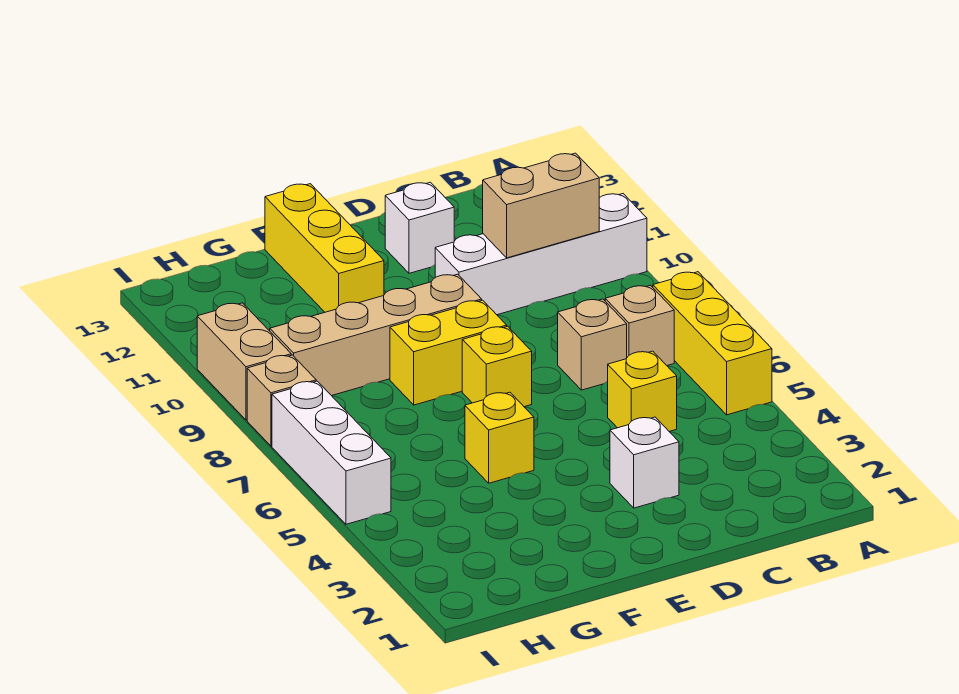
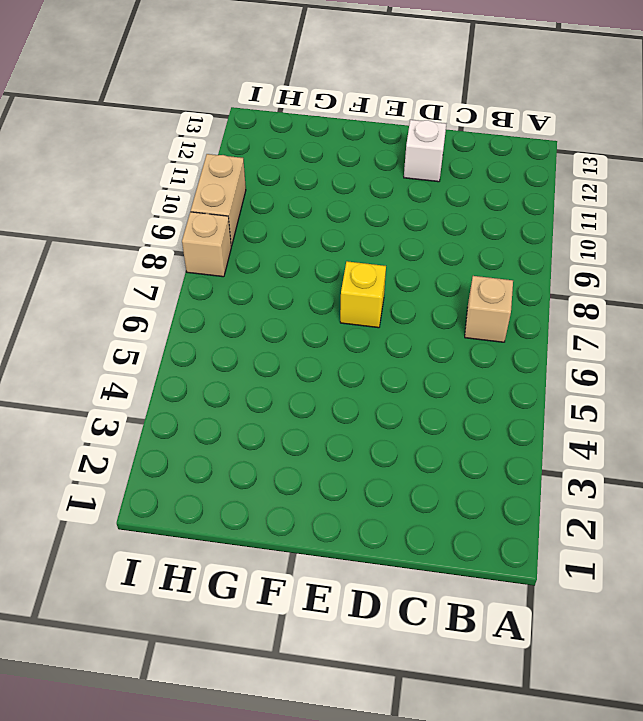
none -> yellow brick A5:A7 level 1
none -> white brick A10:D10 level 1
none -> yellow brick C5 level 1

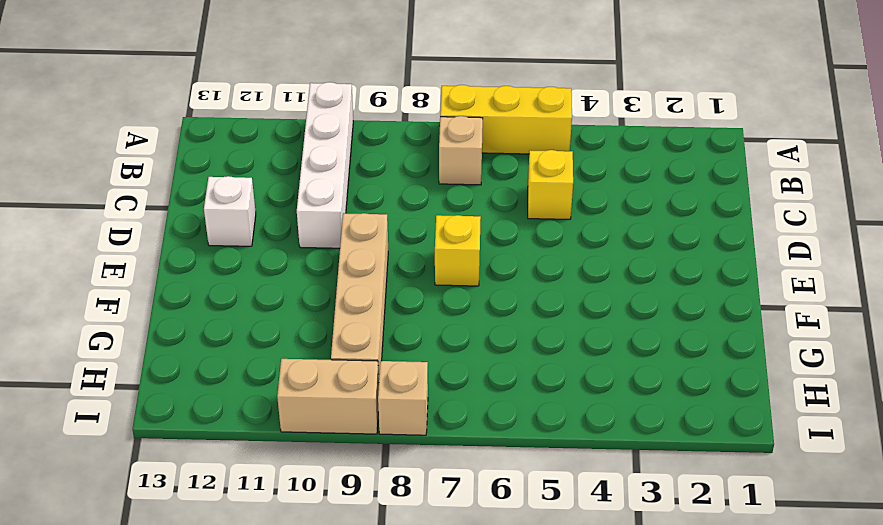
none -> tan brick C7 level 1
none -> white brick D3 level 1
none -> yellow brick E8:F8 level 1

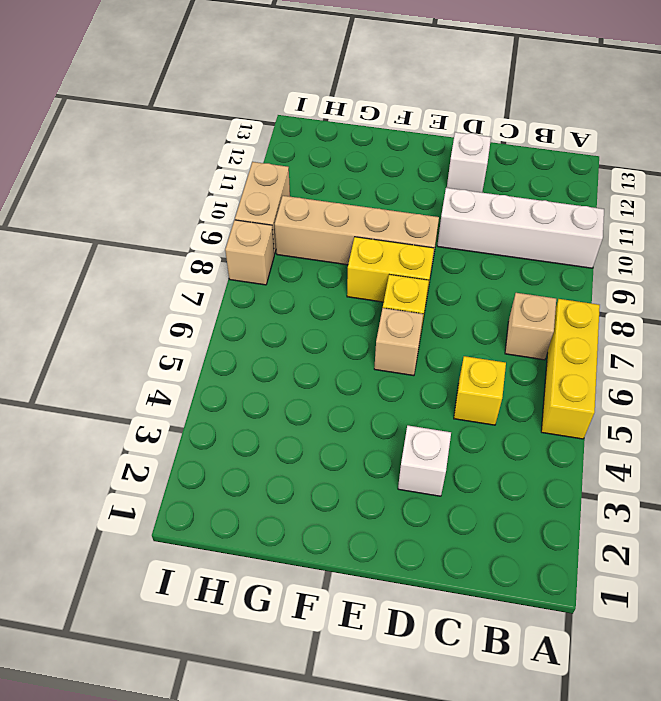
tan brick E6 level 1 -> tan brick C7 level 1
none -> yellow brick F5 level 1
none -> yellow brick F11:F13 level 1
none -> white brick I5:I7 level 1

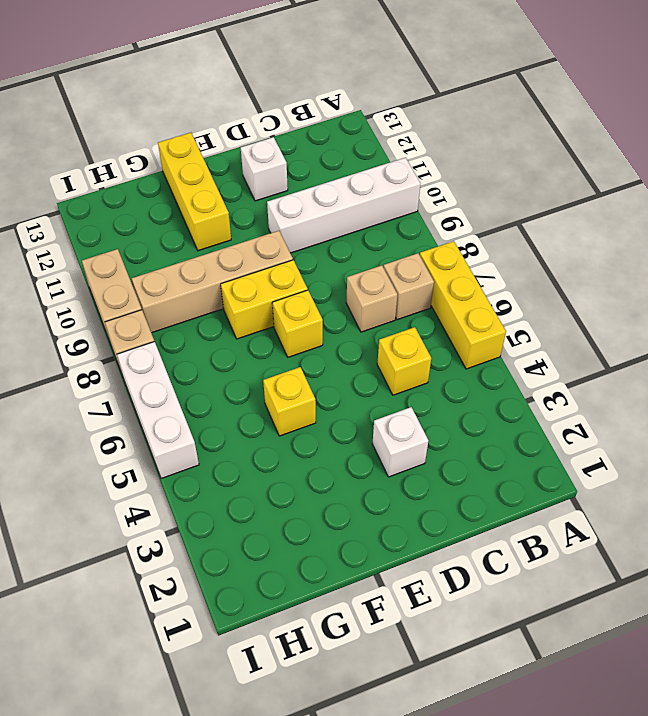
none -> tan brick B10:C10 level 2

